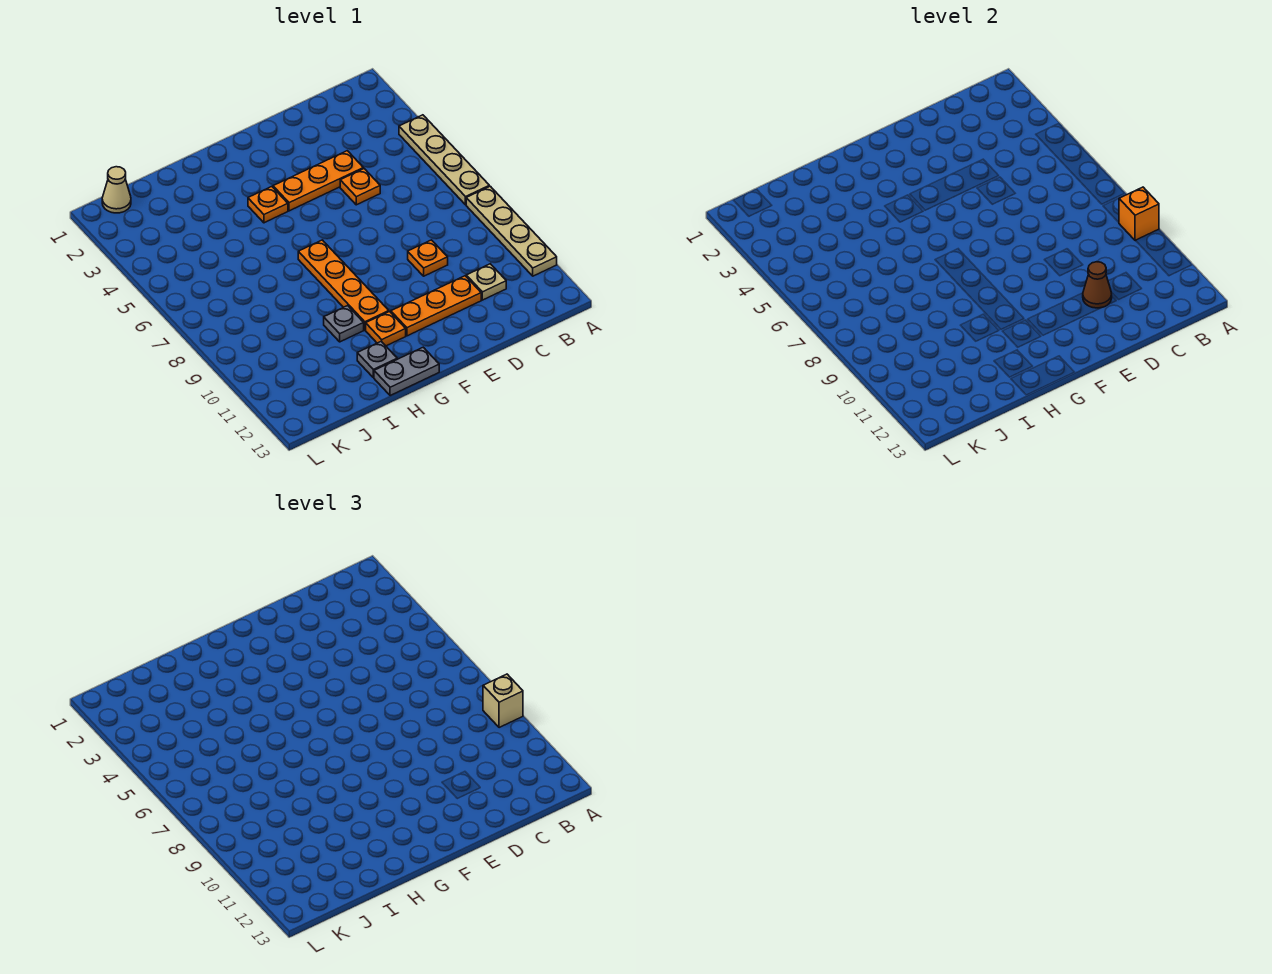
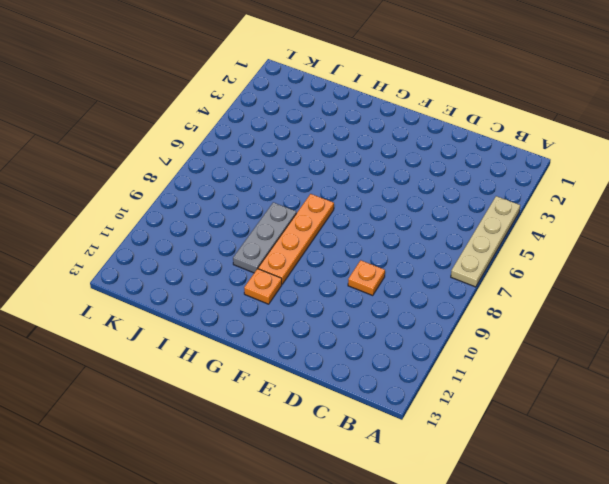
grey plate H8:H10 level 1 -> grey plate H10 level 1
none -> tan plate A8:A11 level 1
none -> tan plate C11 level 1
none -> orange plate D4:F4 level 1

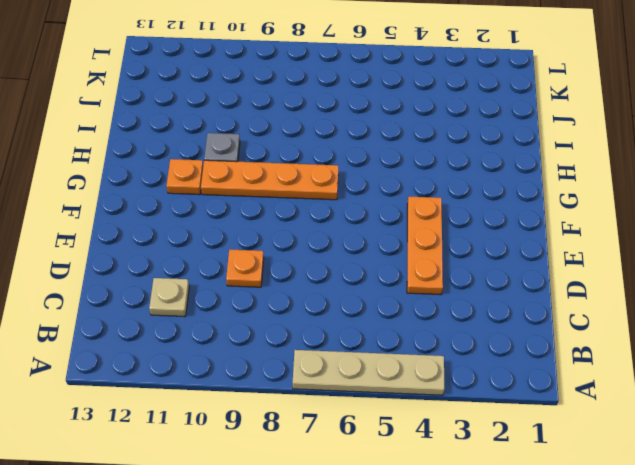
none -> tan plate A8:A11 level 1
none -> orange plate D5 level 1
none -> orange plate D11:F11 level 1

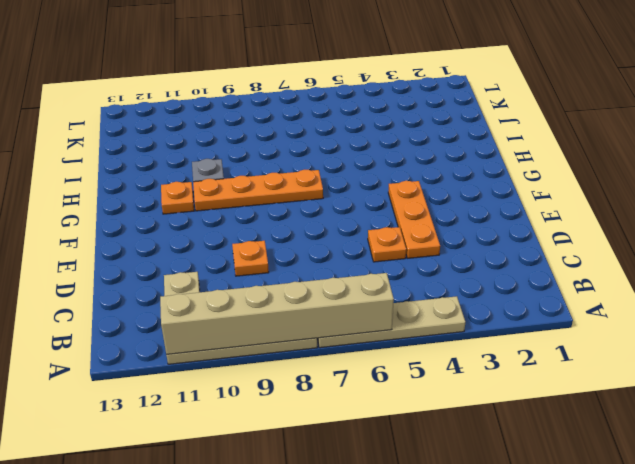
tan brick A6:A11 level 2 -> orange brick A9 level 2
none -> orange plate D11:F11 level 1
none -> orange plate G4 level 1
none -> grey plate G13:H13 level 1

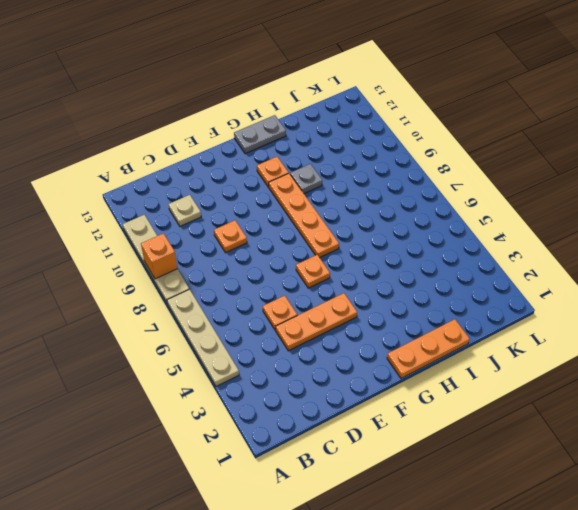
orange plate F6 level 1 -> orange plate G4 level 1
orange plate G1:I1 level 1 -> orange plate D11:F11 level 1
none -> grey plate H12 level 1
none -> tan cone K1 level 1
none -> brown cone D11 level 2

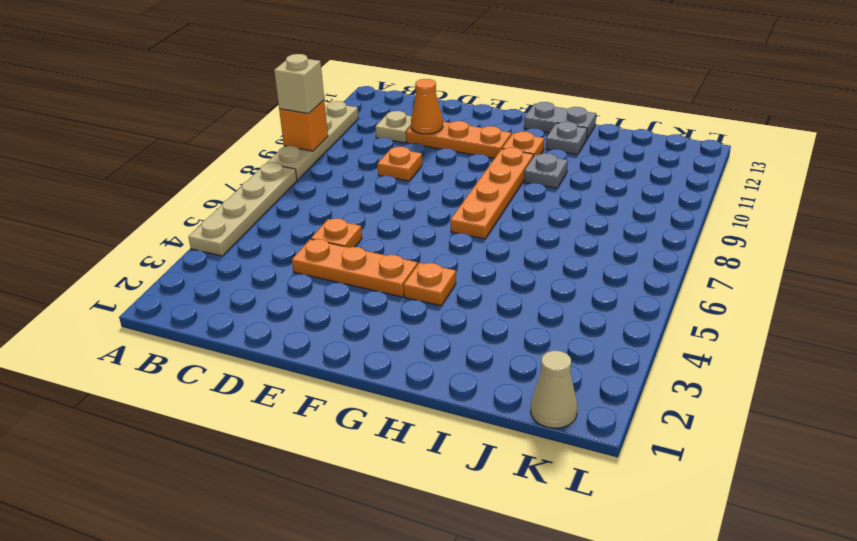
orange cone D11 level 2 -> brown cone D11 level 2

